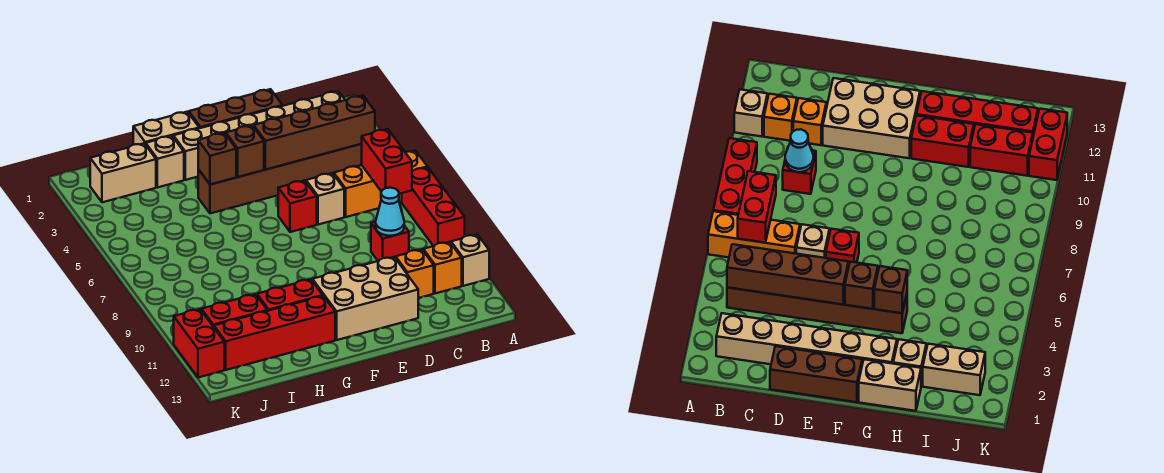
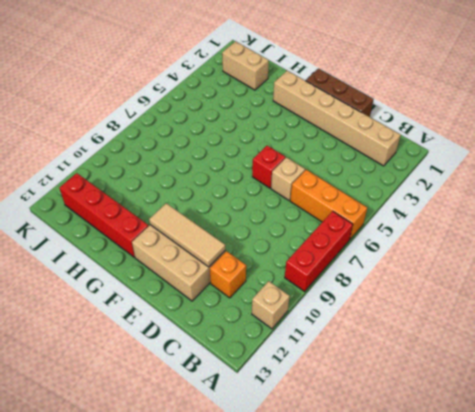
tan tile D11:F11 level 2 -> none
none -> brown brick B4:G4 level 1
none -> orange brick B11 level 1
none -> red brick C9 level 1

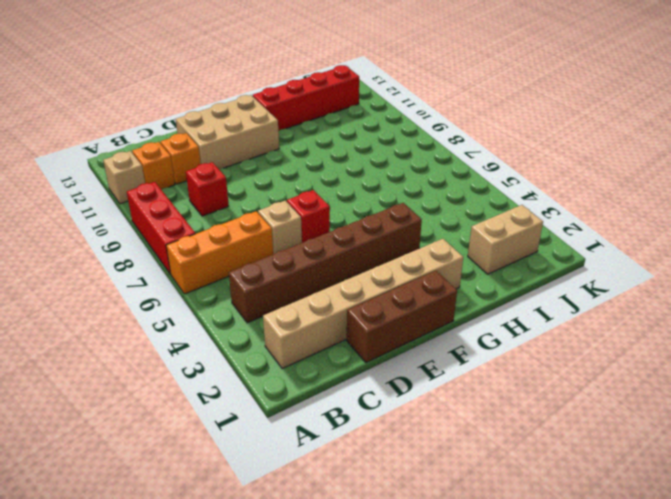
none -> tan brick G1:H1 level 1
none -> red brick G11:H11 level 1
none -> tan brick H2 level 1

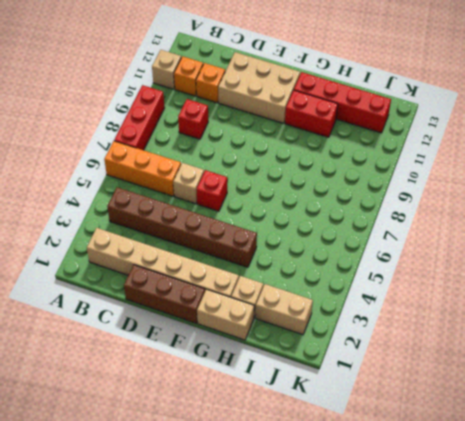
none -> red brick I11:J11 level 1
none -> red brick K11:K12 level 1
none -> brown brick B4:E4 level 2

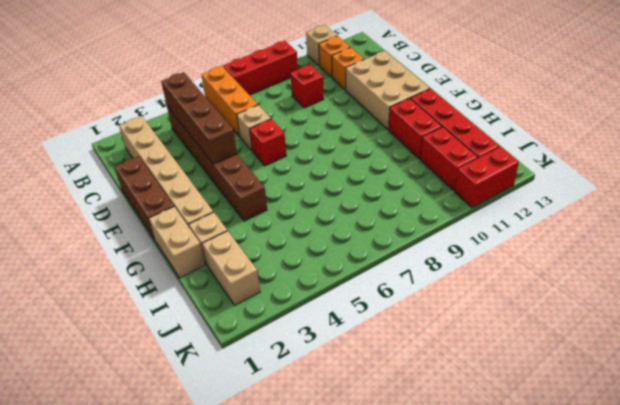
none -> red brick B6:B7 level 2
none -> cyan cone C9 level 2
none -> brown brick F4 level 2

